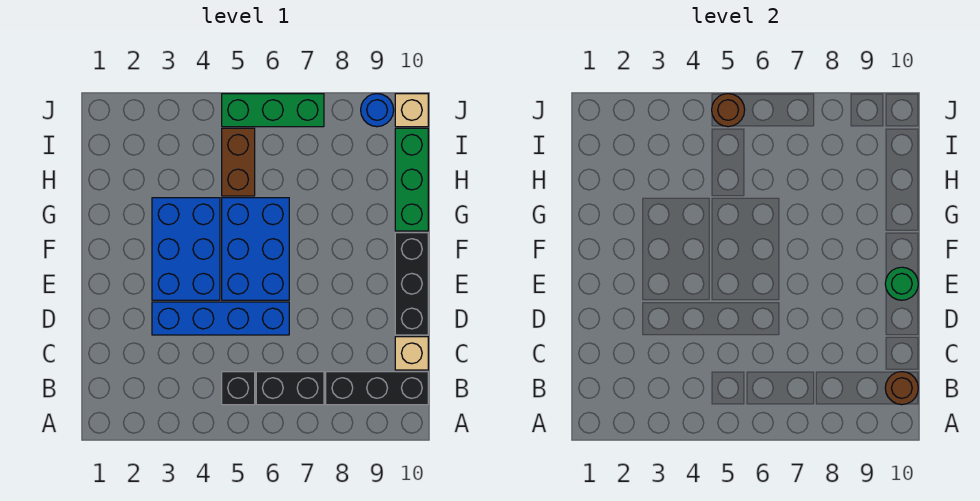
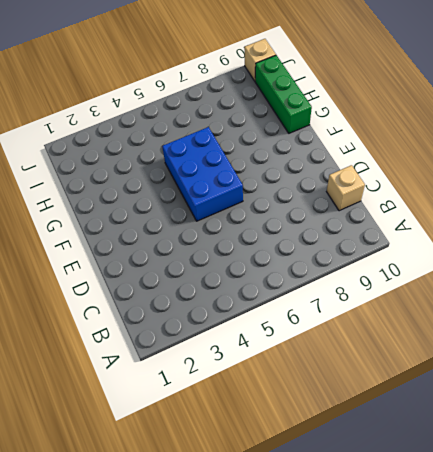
none -> black brick B5 level 1
none -> black brick B6:B7 level 1
none -> black brick B8:B10 level 1

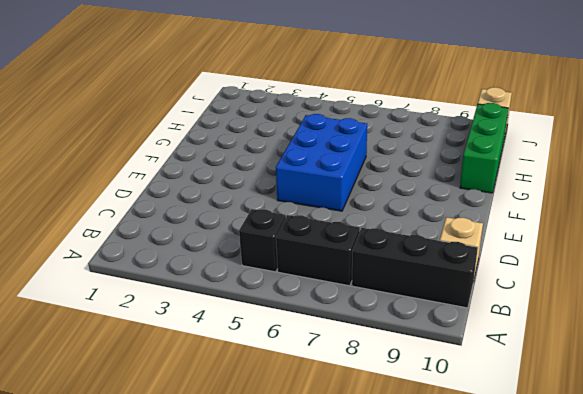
none -> blue brick D3:D6 level 1
none -> black brick D10:F10 level 1
none -> blue brick E3:G4 level 1

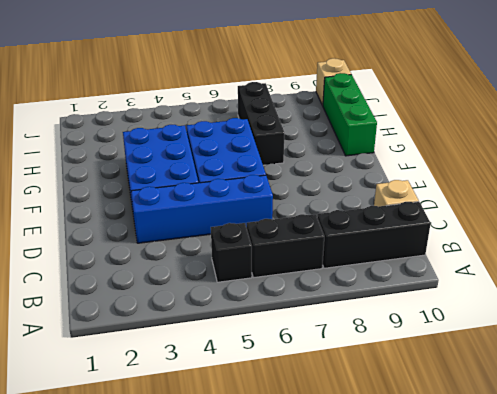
black brick G7:I7 level 1 -> black brick D10:F10 level 1
none -> brown brick H5:I5 level 1
none -> green brick J5:J7 level 1
none -> blue round brick J9 level 1

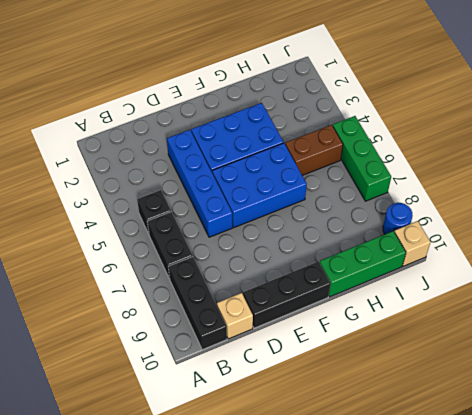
none -> brown round brick B10 level 2
none -> green round brick E10 level 2
none -> brown round brick J5 level 2

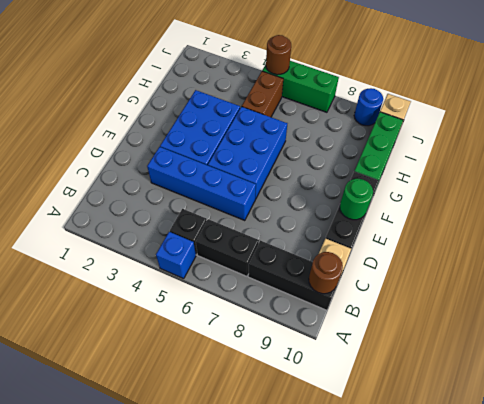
blue brick A5 level 1 -> none

